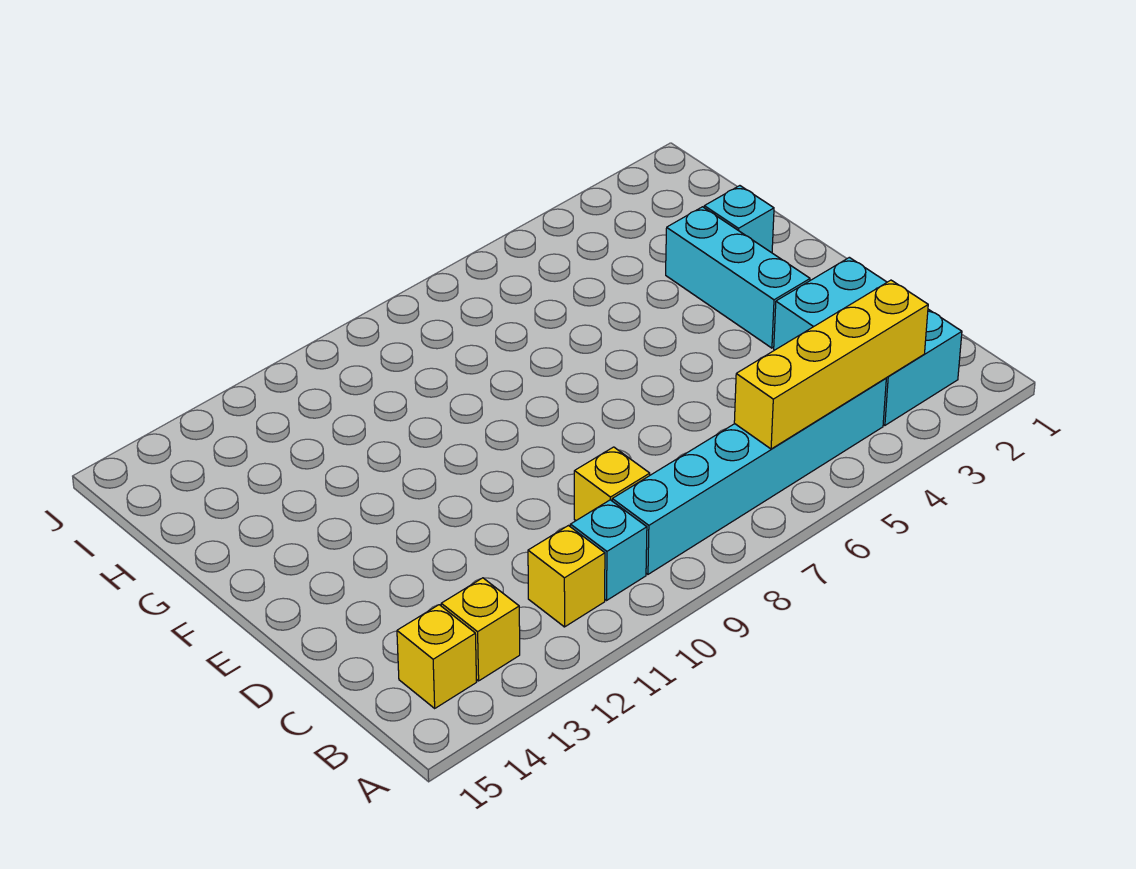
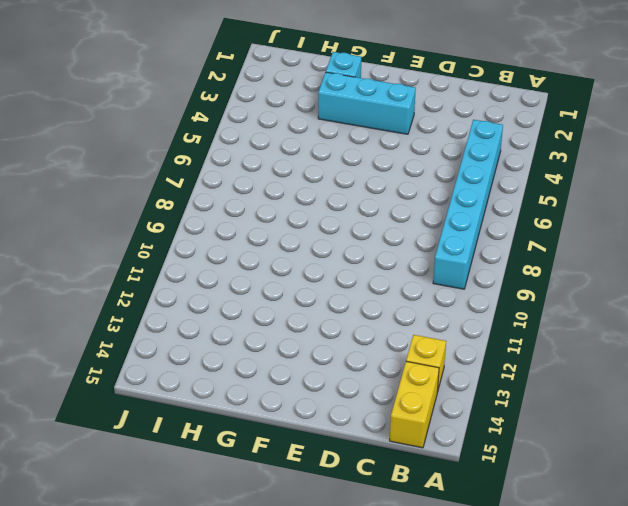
yellow brick B14:B15 level 1 -> yellow brick B14 level 1
none -> cyan brick B2:D3 level 1
none -> cyan brick B10 level 1

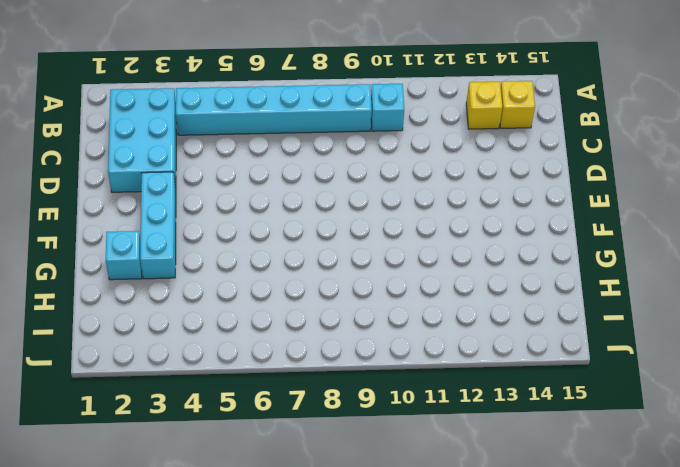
none -> yellow brick B11 level 1
none -> yellow brick C9 level 1

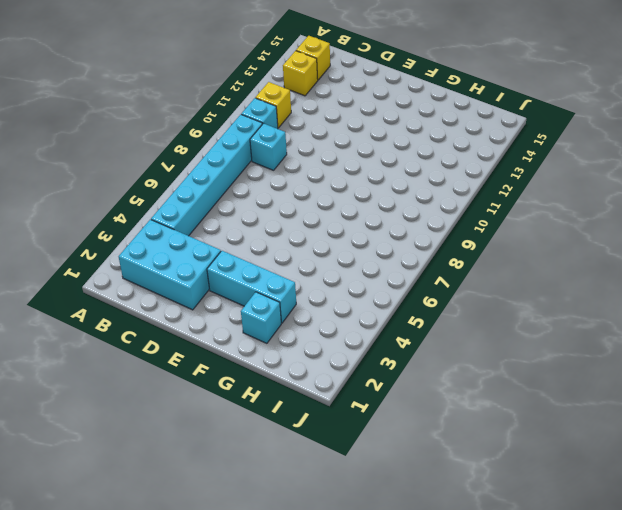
cyan brick C9 level 1 -> yellow brick C9 level 1
none -> yellow brick B3:B6 level 2

